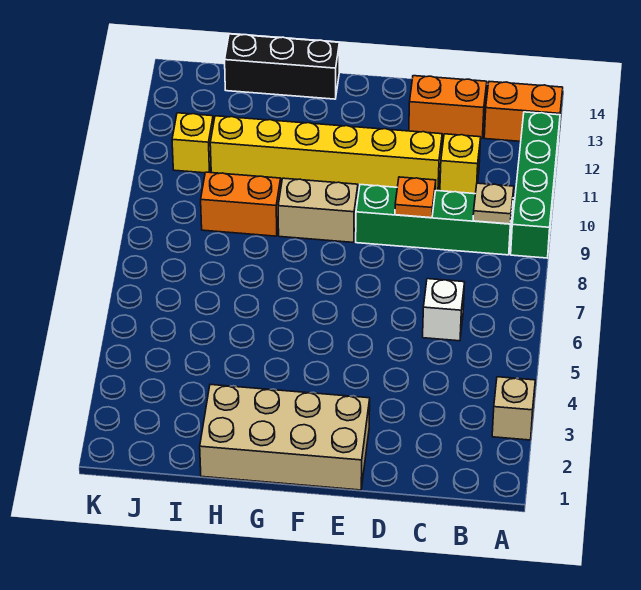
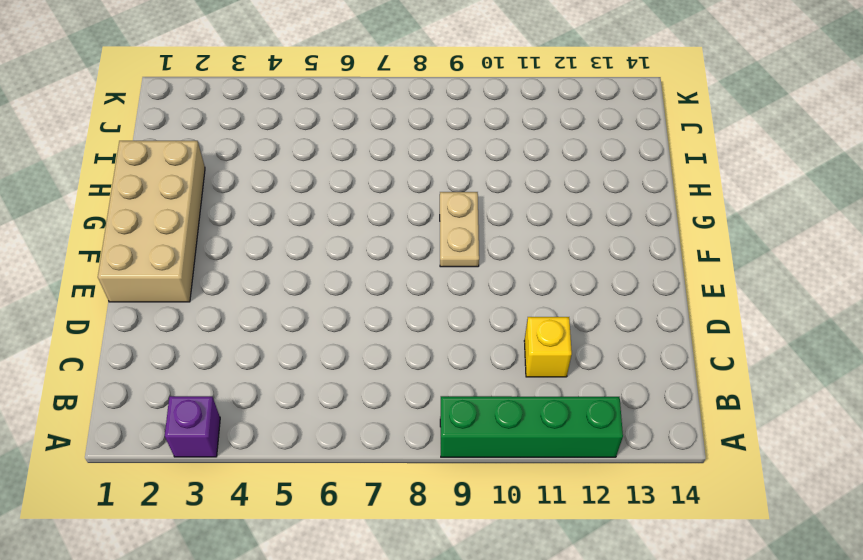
purple brick A3 level 1 -> tan brick A3 level 1
tan plate F9:G9 level 1 -> tan brick F9:G9 level 1
none -> orange brick A13:B13 level 1
none -> green brick B9:E9 level 1
none -> white brick C6 level 1

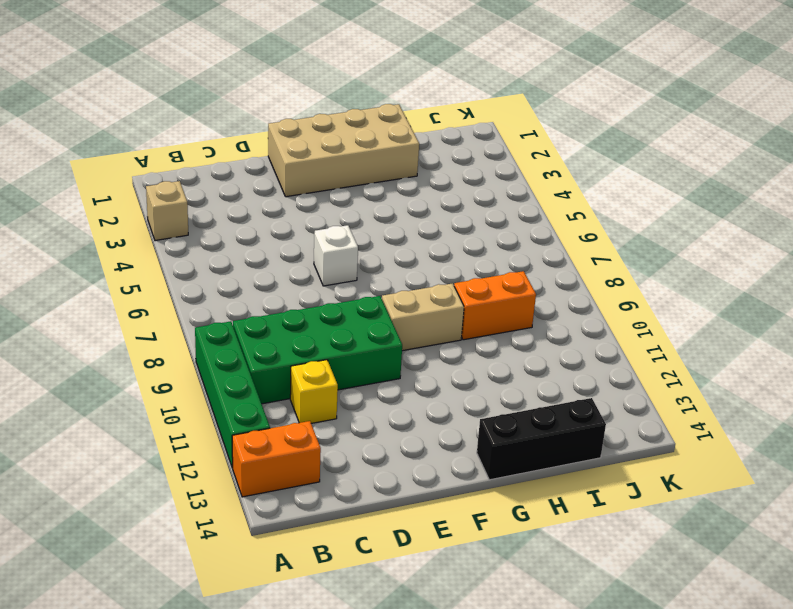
green brick B9:E10 level 1 -> green brick B9:E9 level 1
white brick E6 level 1 -> white brick C6 level 1
none -> orange brick C13:D13 level 1
none -> yellow brick D11:I11 level 1
none -> yellow brick J11 level 1

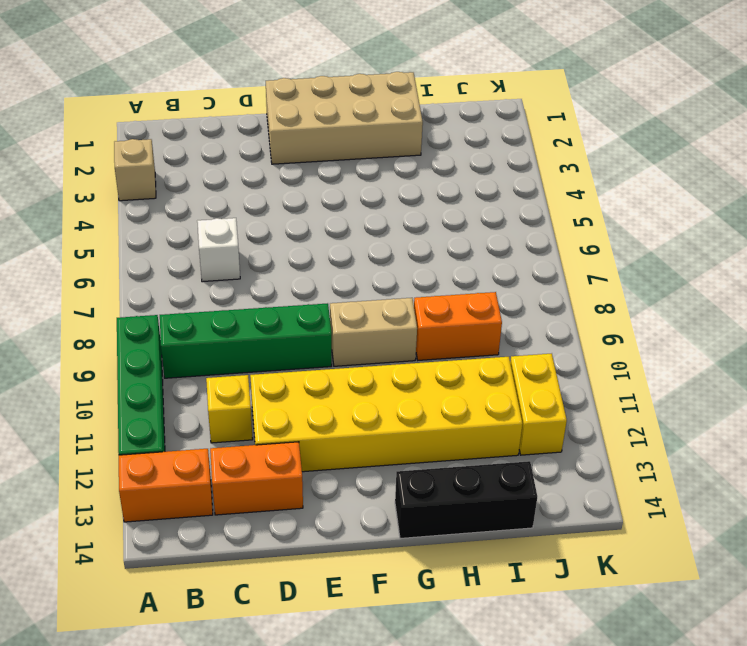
yellow brick D11:I12 level 1 -> yellow brick D11:I11 level 1
yellow brick J11:J12 level 1 -> yellow brick J11 level 1
none -> tan plate B9 level 2
none -> orange plate D9 level 2

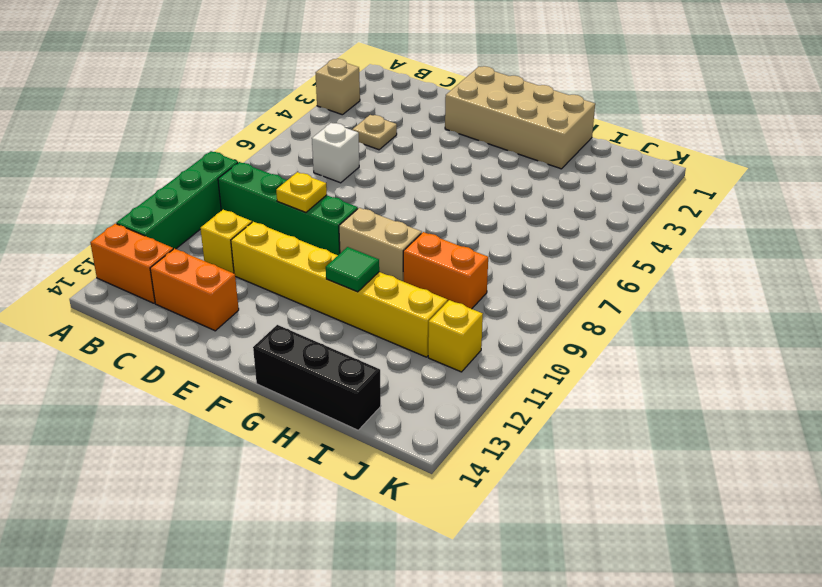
tan plate C4 level 1 -> tan plate B9 level 2
yellow plate D9 level 2 -> orange plate D9 level 2
green tile G11 level 2 -> none

